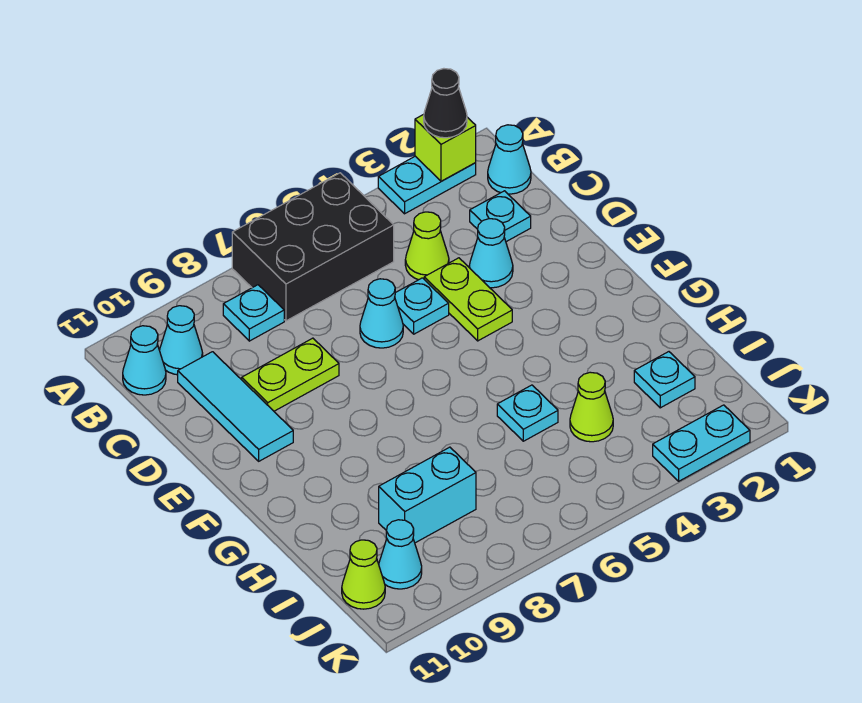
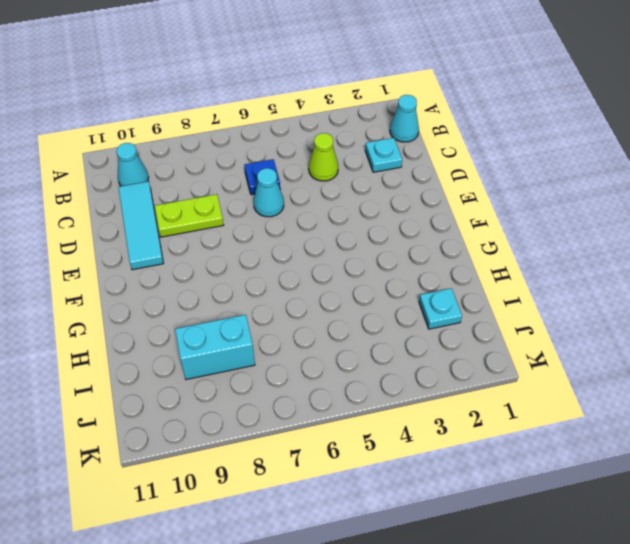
blue plate C6 level 1 -> none
none -> cyan plate A2:A3 level 1
none -> black brick A5:B7 level 1
none -> cyan plate B8 level 1

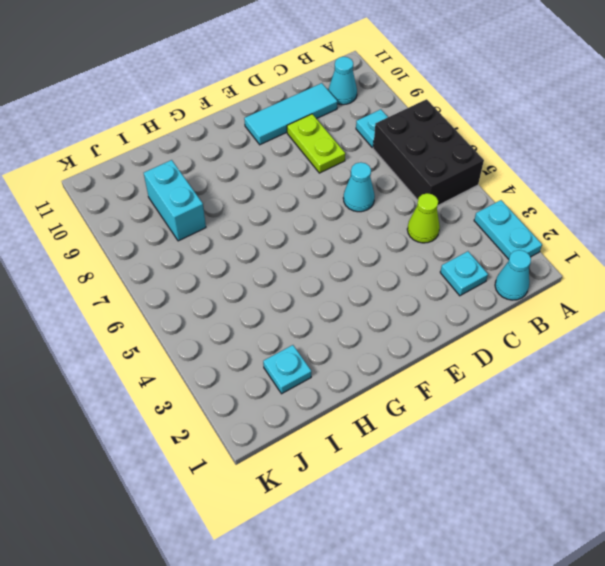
none -> cyan cone B11 level 1
none -> cyan cone D3 level 1
none -> lime plate D4:E4 level 1

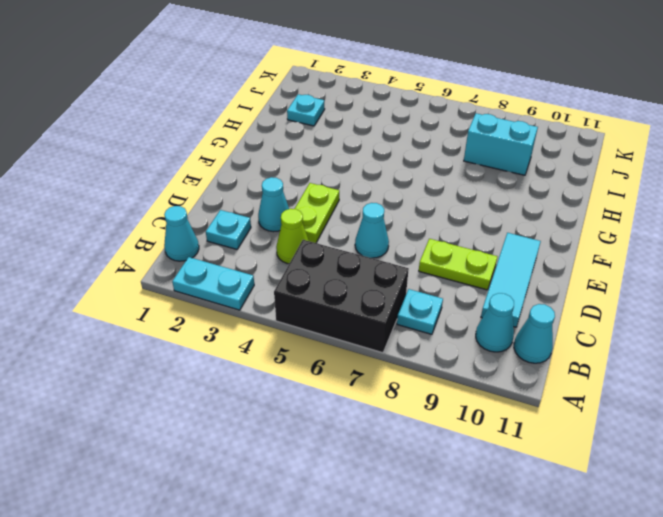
none -> cyan plate D5 level 1
none -> cyan plate H5 level 1
none -> lime cone I4 level 1

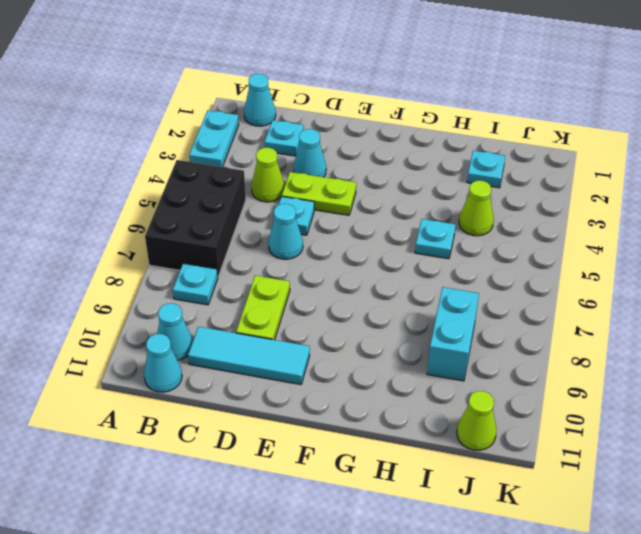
none -> cyan cone J10 level 1
none -> cyan plate K2:K3 level 1
none -> lime brick A2 level 2

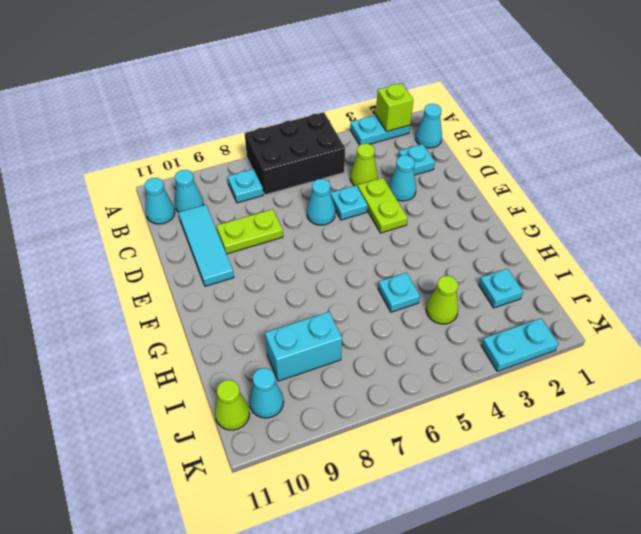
none -> black cone A2 level 3

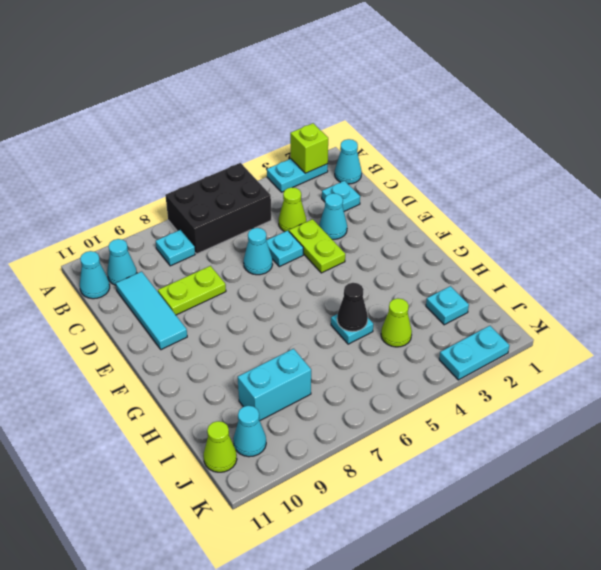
black cone H5 level 2 -> black cone A2 level 3

